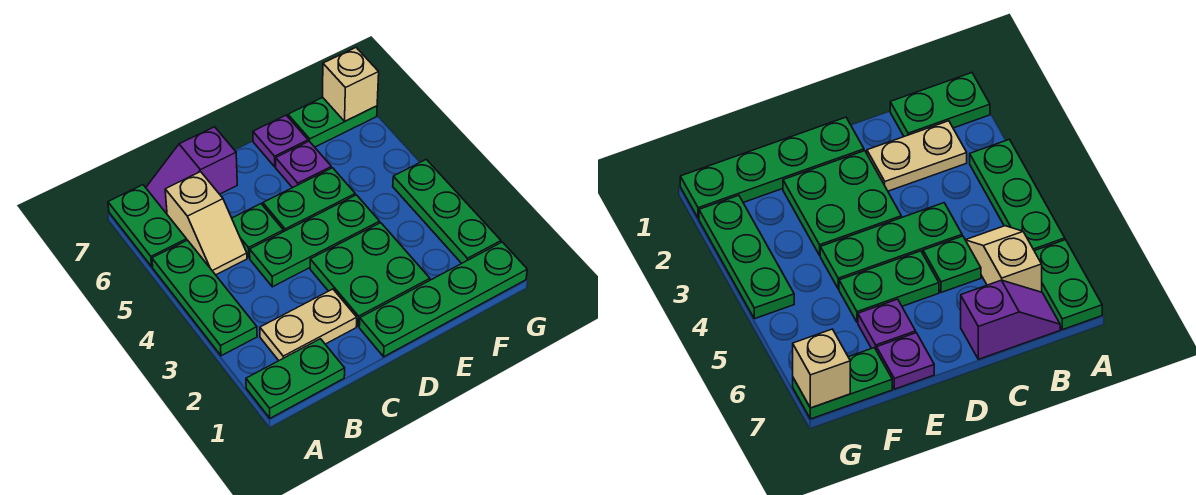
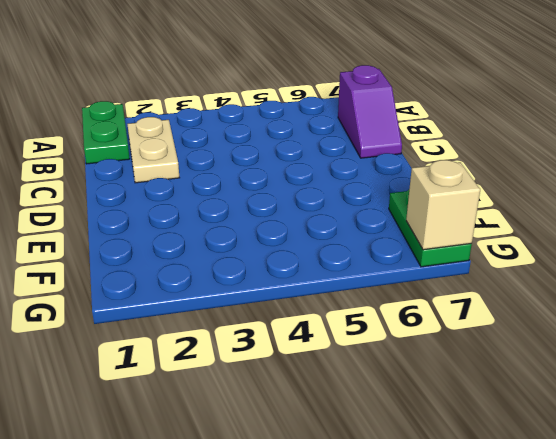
purple slope B7:C7 level 1 top B -> purple slope B7:C7 level 1 top C
none -> green plate A3:A5 level 1
none -> green plate A6:A7 level 1
none -> tan slope B5:B6 level 1 top 6

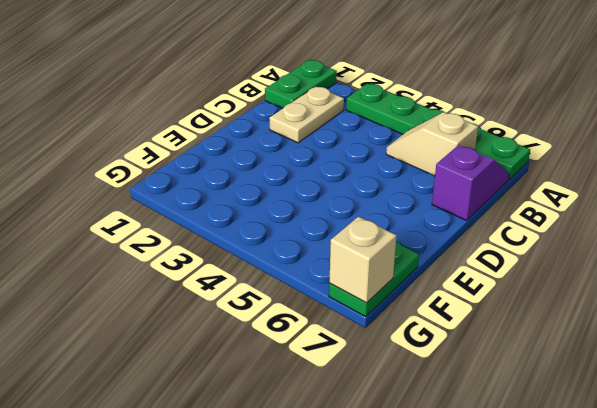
none -> green plate C4:E4 level 1
none -> green plate C5 level 1
none -> green plate D1:G1 level 1

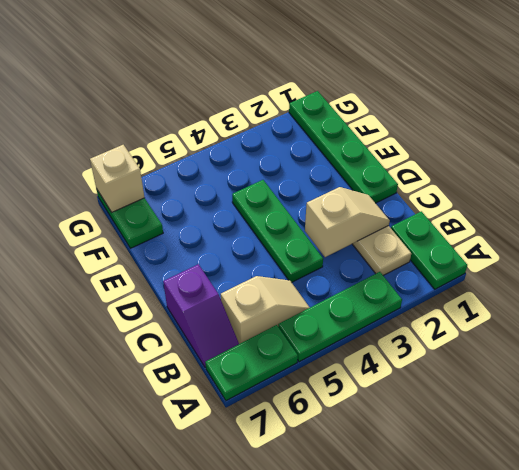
tan slope C2:C3 level 2 top 3 -> none
none -> green plate C5 level 1
none -> green plate D2:E3 level 1
none -> green plate D5:E5 level 1

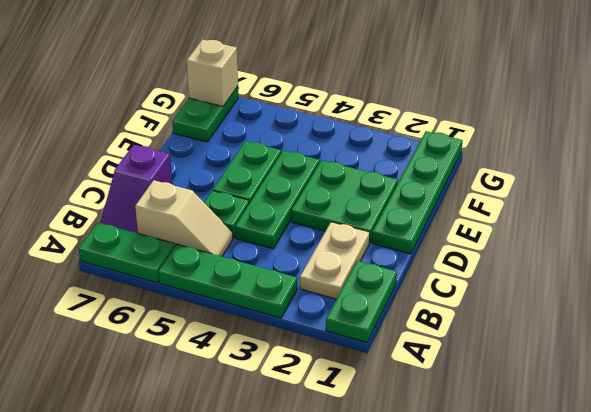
none -> purple plate E6 level 1
none -> purple plate E7 level 1
none -> green plate G2:G4 level 1

